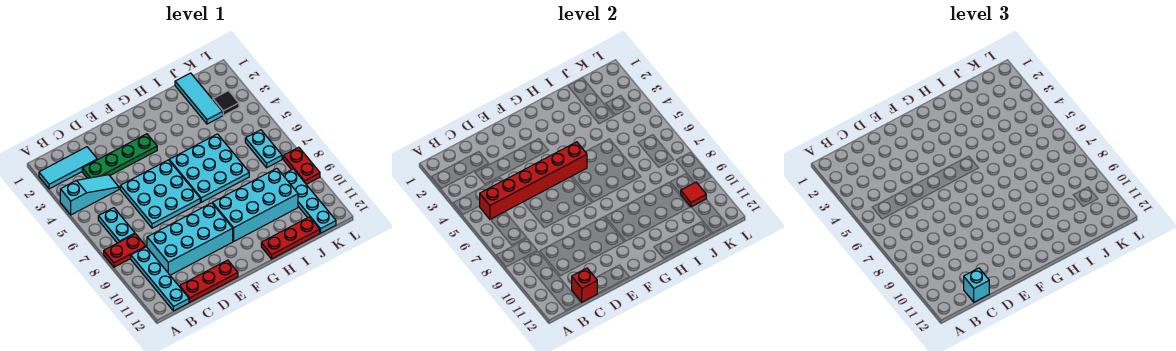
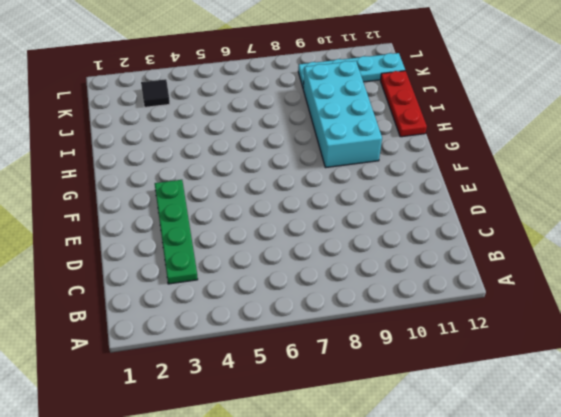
none -> cyan tile A2:C2 level 1
none -> cyan slope A4:C4 level 1 top A
none -> red plate A8:B8 level 1

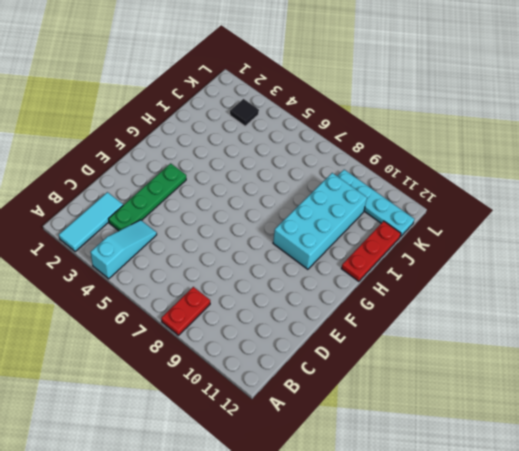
none -> cyan plate B6:B7 level 1
none -> cyan plate B9:B12 level 1
none -> cyan brick C9:F10 level 1

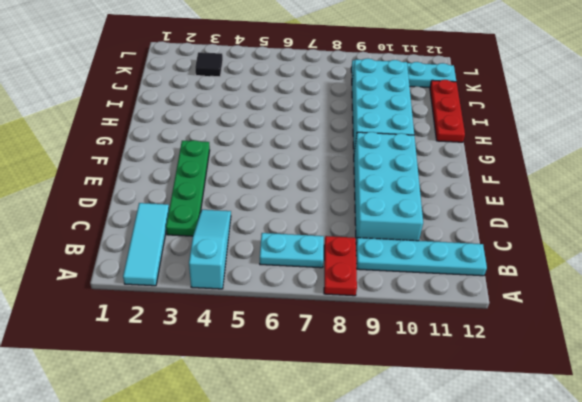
none -> red plate C12:E12 level 1
none -> cyan plate D5:F7 level 1
none -> cyan plate G5:I7 level 1

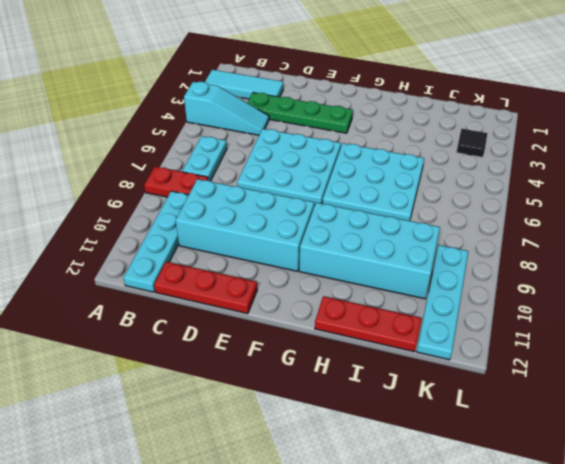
none -> cyan tile J1:J3 level 1
none -> cyan plate K6:K7 level 1
none -> red plate L8:L9 level 1

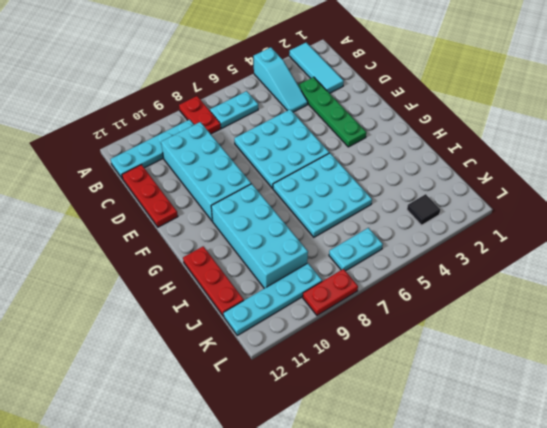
none -> cyan tile J1:J3 level 1
none -> red brick B5:G5 level 2
none -> red brick C12 level 2

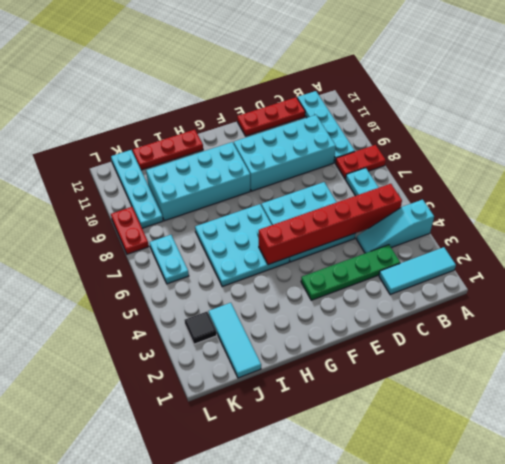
none -> red brick C12 level 2
none -> red tile K10 level 2
none -> cyan brick C12 level 3

